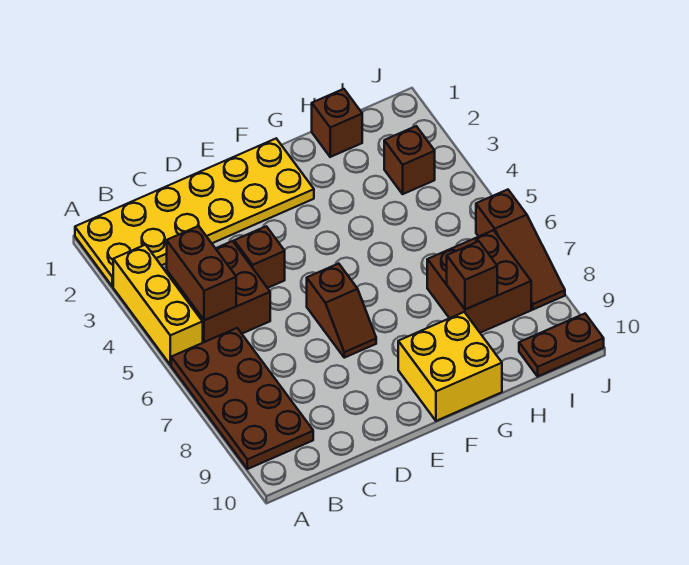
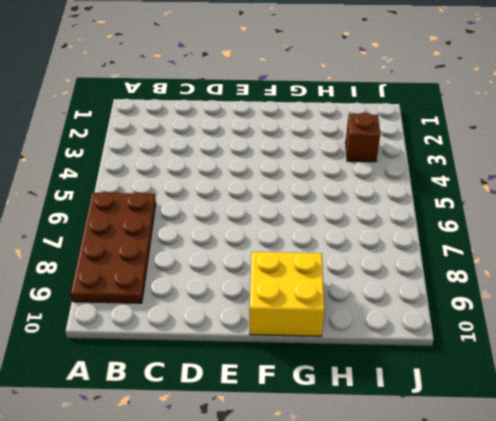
none -> yellow plate A1:F2 level 1
none -> yellow brick A3:A5 level 1
none -> brown brick B4:C5 level 1

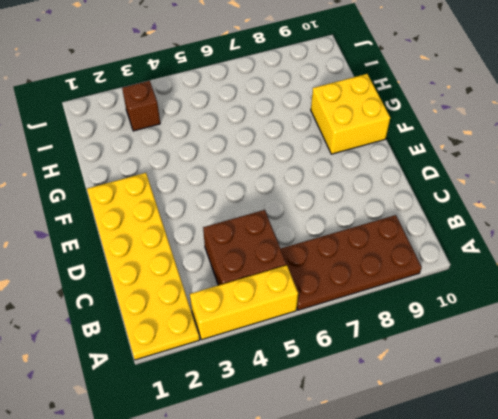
none -> brown brick D4 level 1
none -> brown slope E6:E7 level 1 top 6
none -> brown brick H1 level 1

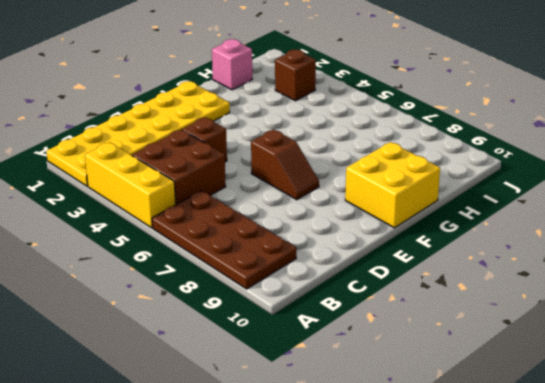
pink brick H1 level 1 -> brown brick H1 level 1
none -> brown brick H7:I8 level 1
none -> brown plate I10:J10 level 1
none -> brown slope J6:J8 level 1 top 6

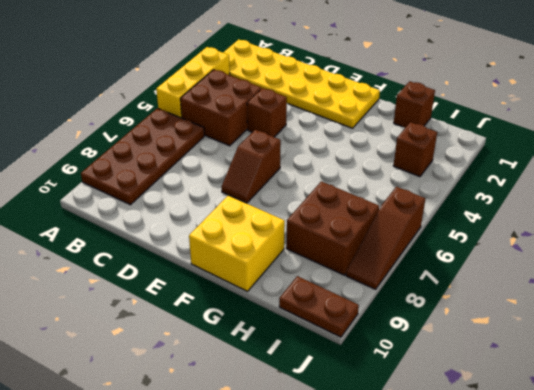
none -> brown brick B4:B5 level 2
none -> brown brick H8 level 2

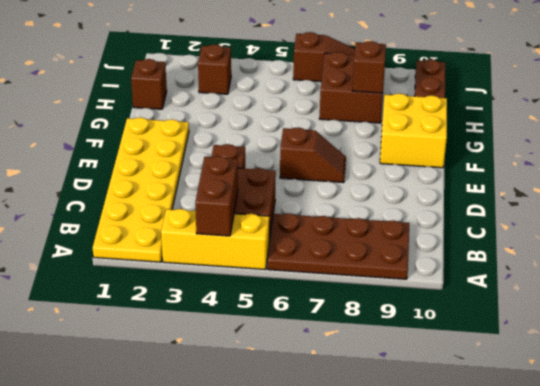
brown brick A4:B4 level 2 -> brown brick B4:B5 level 2

